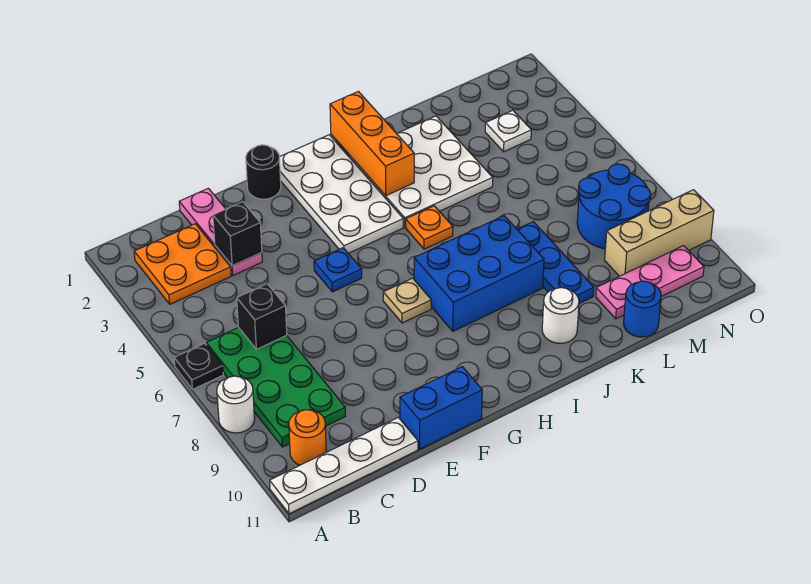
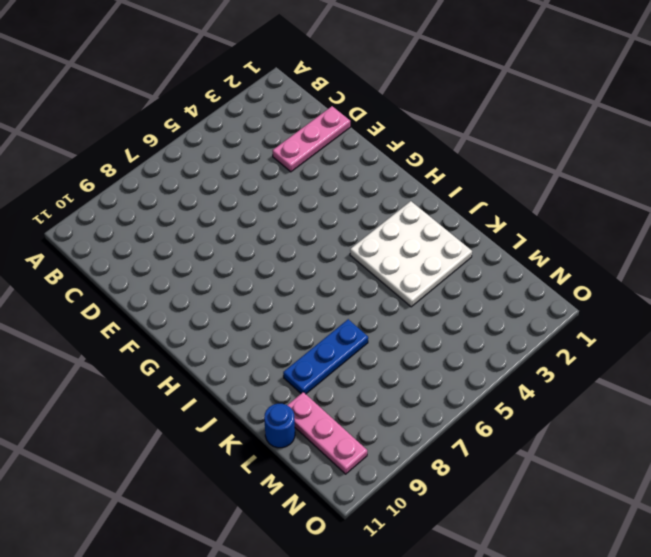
none -> black plate A6 level 1
none -> white round brick A8 level 1
none -> white plate A11:D11 level 1

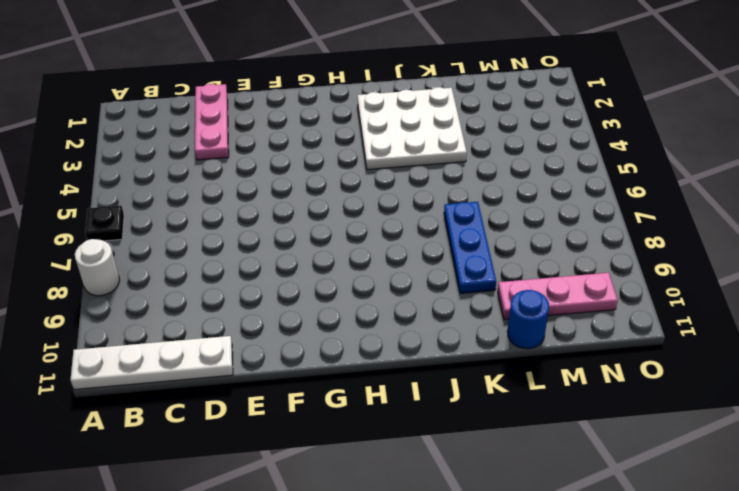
none -> orange plate B2:C3 level 1
none -> green plate B6:C9 level 1
none -> orange round brick B10 level 1

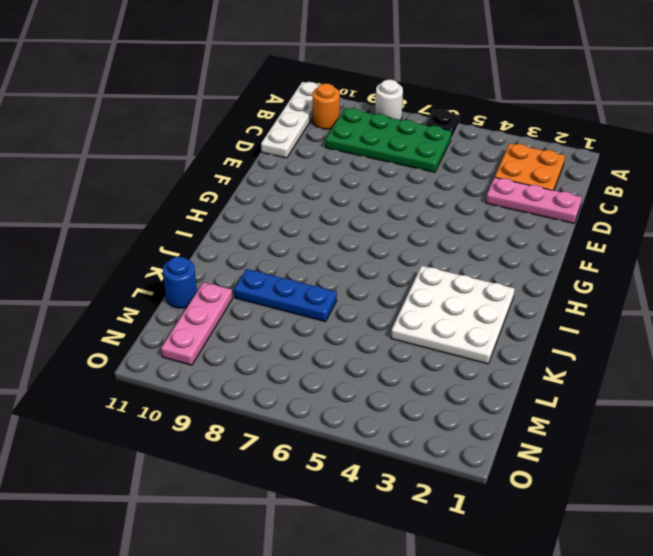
none -> blue brick E11:F11 level 1
none -> black round brick F1 level 1
none -> blue plate F5 level 1

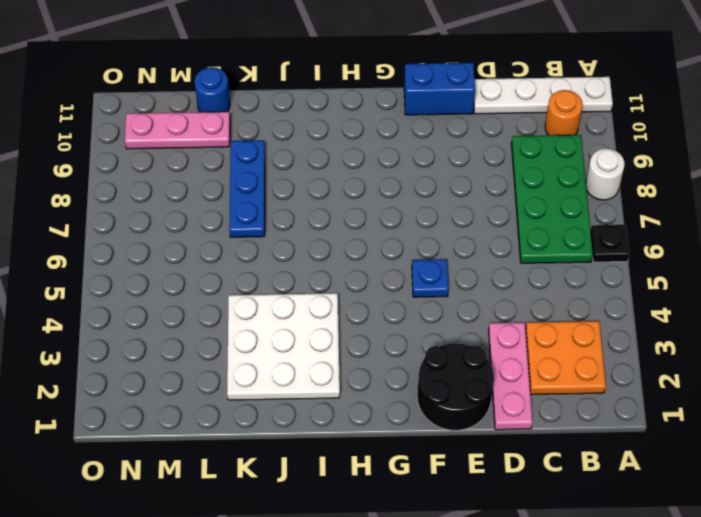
black round brick E1:F2 level 1 -> black round brick F1 level 1
none -> white plate G1:H4 level 1
none -> tan plate G7 level 1
none -> blue brick H7:J8 level 1

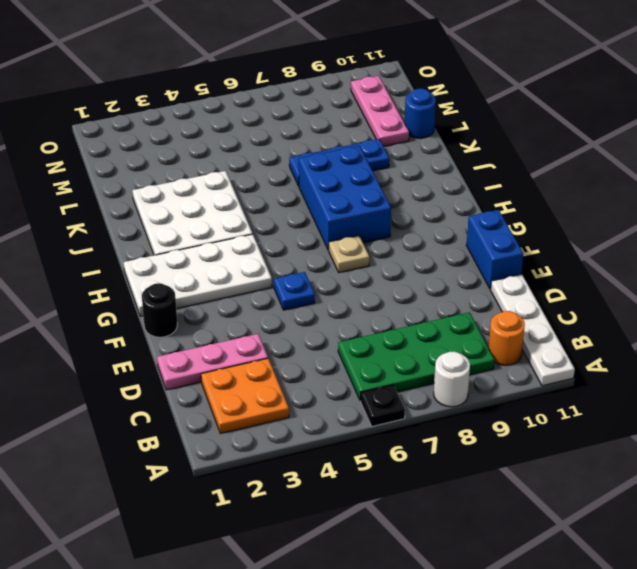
none -> orange plate I5 level 1
none -> white round brick J10 level 1
none -> white plate M3 level 1

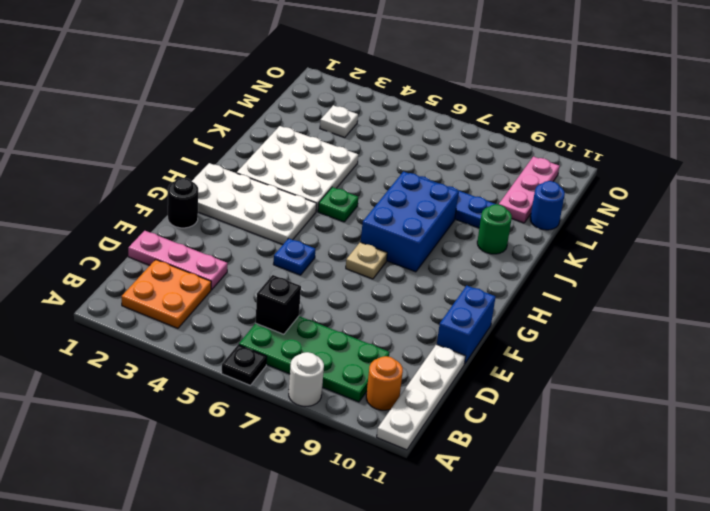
green plate I5 level 1 -> orange plate I5 level 1
green round brick J10 level 1 -> white round brick J10 level 1
none -> blue round brick M7:N8 level 1
none -> tan brick M9:O9 level 1
none -> black brick D3 level 2

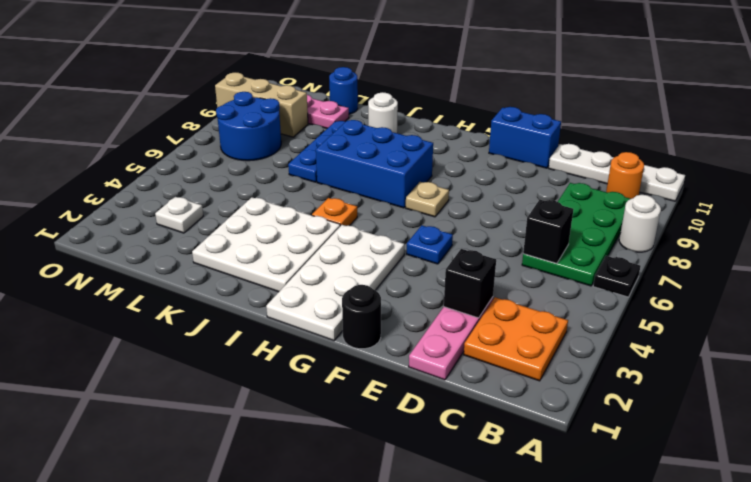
none -> orange brick I1:I3 level 2

